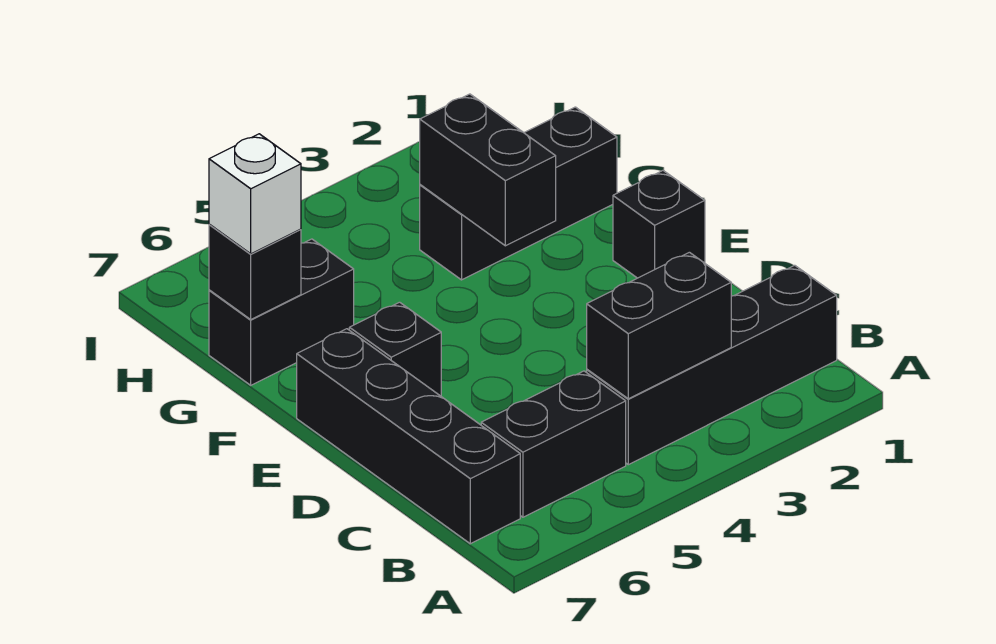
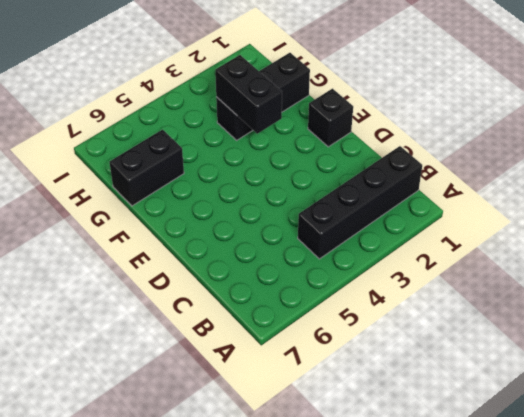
none -> black brick B5:B6 level 1
none -> black brick B7:E7 level 1

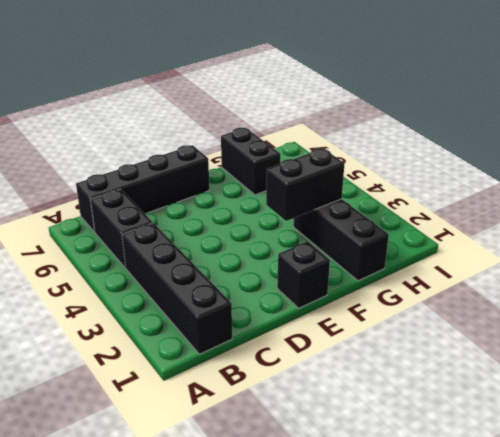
none -> black brick E6 level 1
none -> black brick B3:B4 level 2

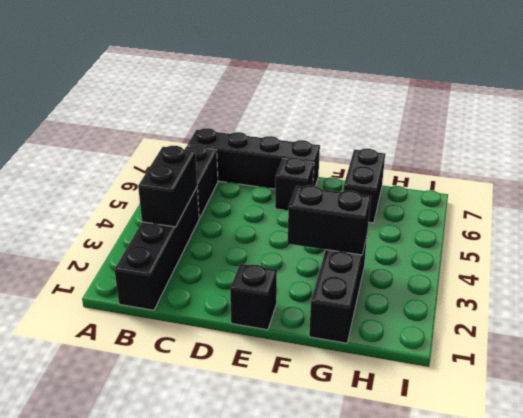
none -> black brick G7 level 2
none -> white brick G7 level 3

